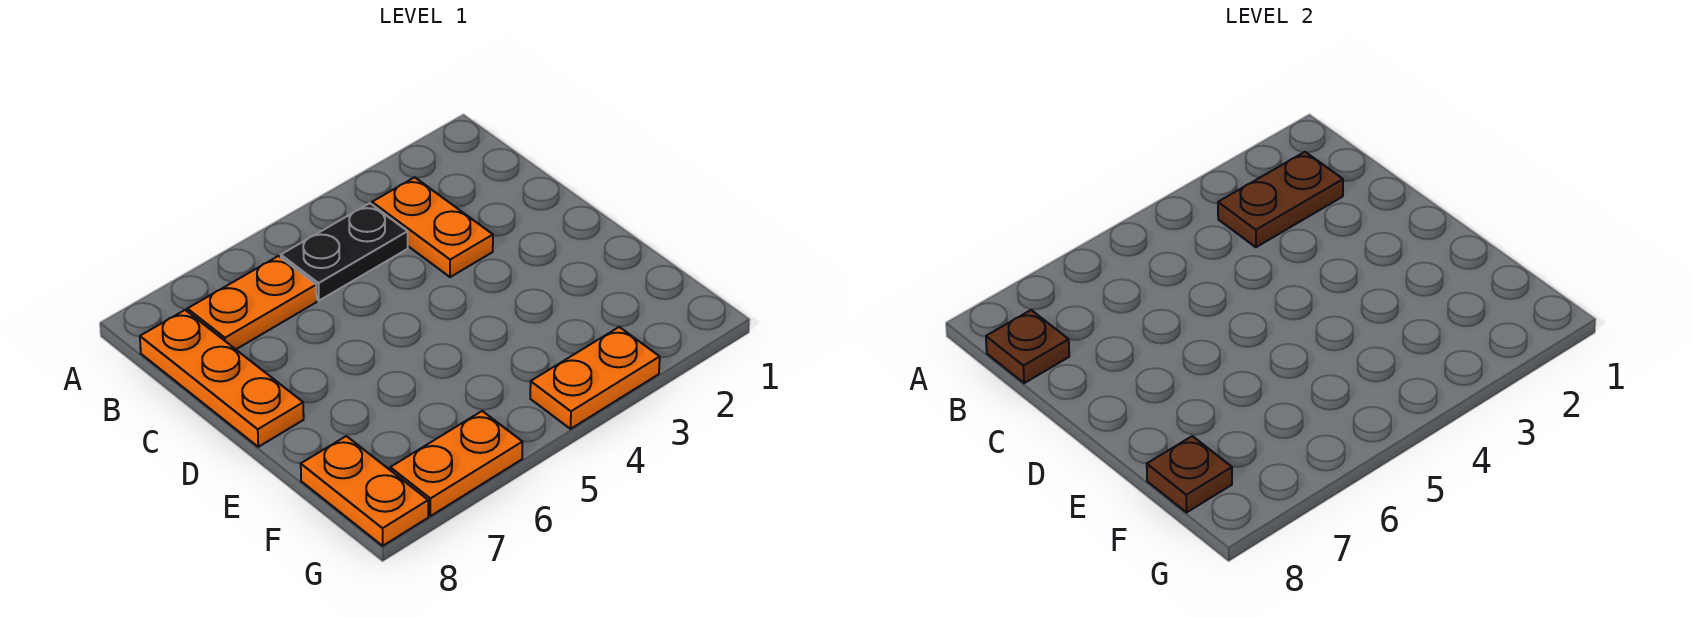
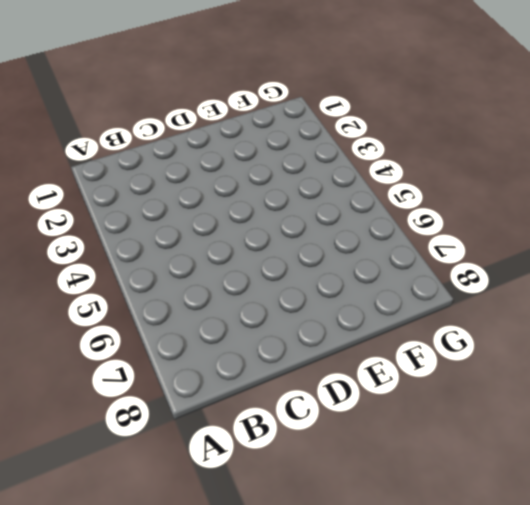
none -> orange plate B3:C3 level 1
none -> black plate B4:B5 level 1

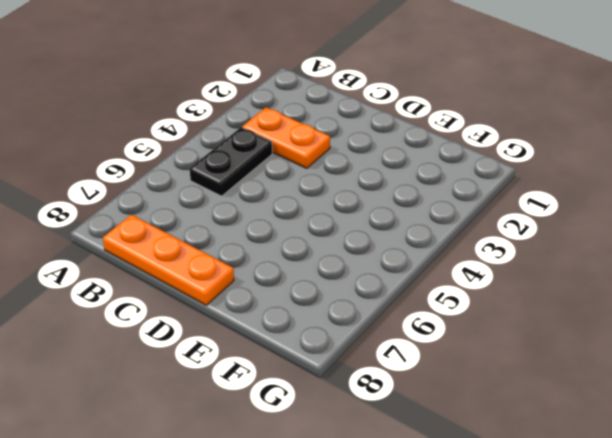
none -> orange plate B6:B7 level 1
none -> orange plate F8:G8 level 1

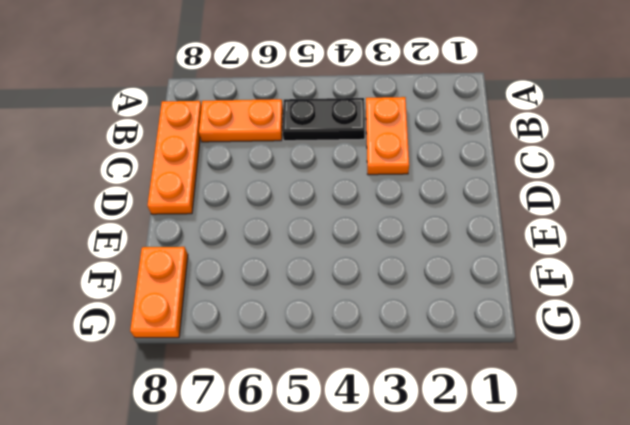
none -> orange plate G3:G4 level 1
none -> orange plate G6:G7 level 1

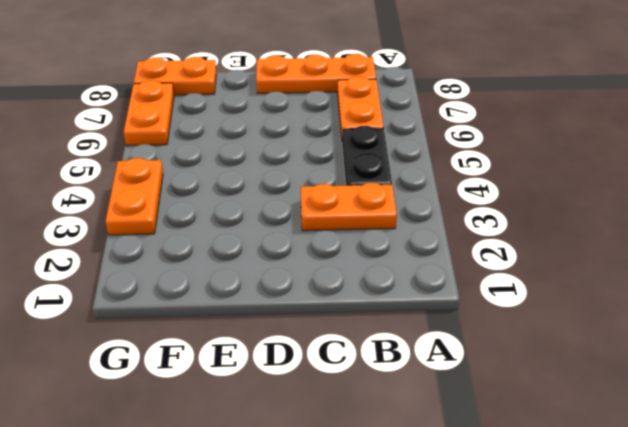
none -> brown plate B2:B3 level 2
none -> brown plate B8 level 2

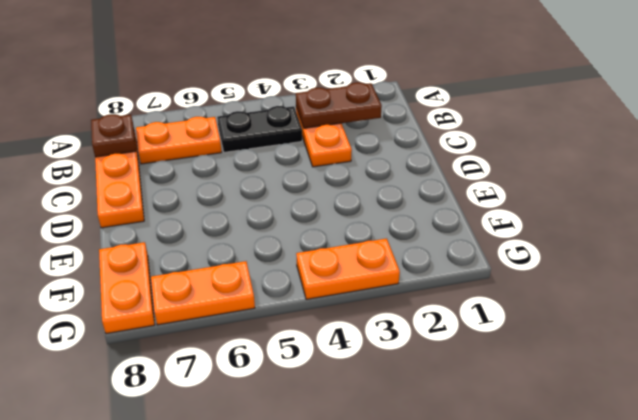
none -> brown plate F8 level 2

